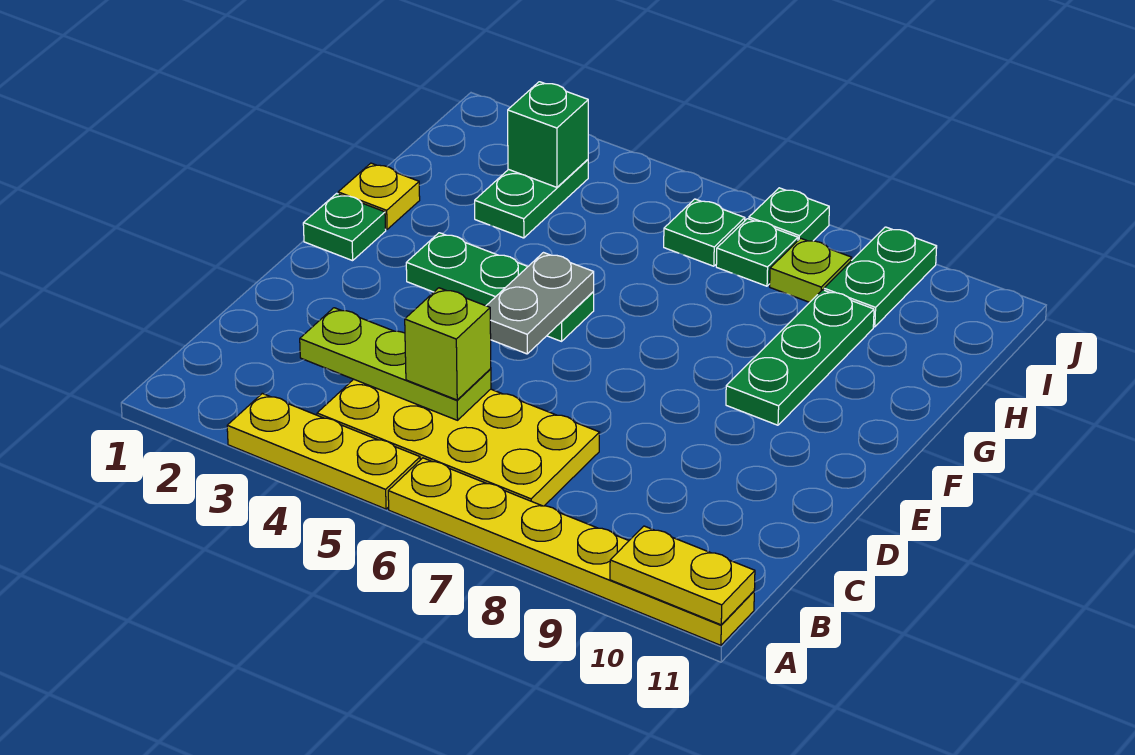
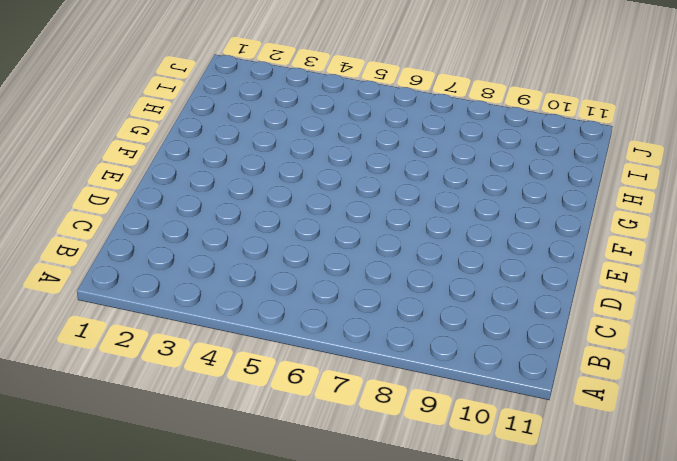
none -> yellow plate A3:A5 level 1
none -> yellow plate A6:A11 level 1
none -> yellow plate B4:C7 level 1

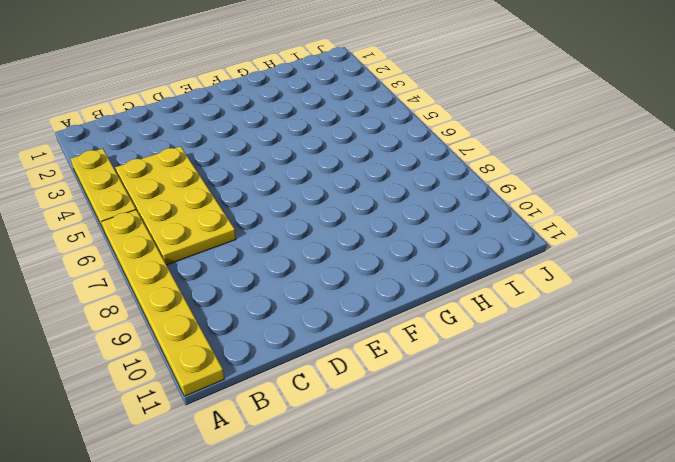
none -> green plate F1 level 1
none -> green plate F3:F5 level 1
none -> green plate F9:H9 level 1

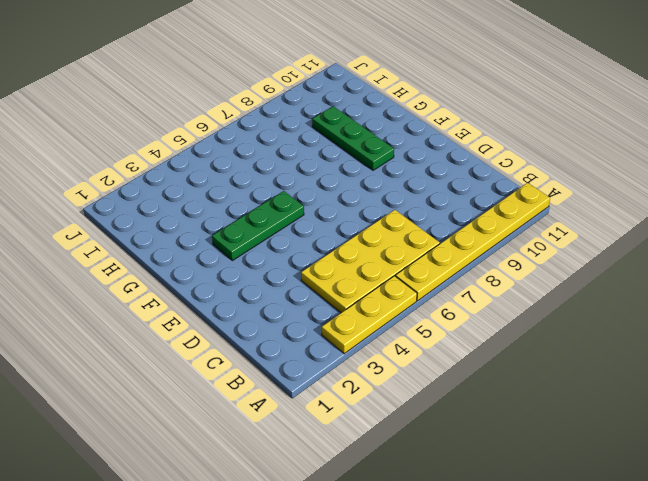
none -> green plate F1 level 1
none -> yellow plate G1 level 1
none -> green plate H3:I3 level 1

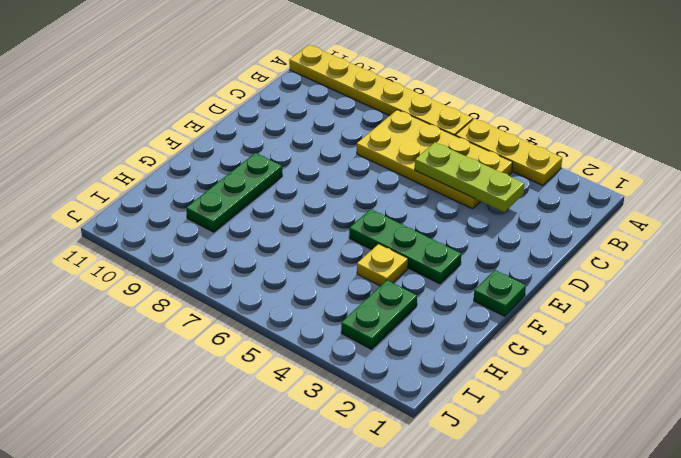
yellow plate G4 level 1 -> yellow plate G1 level 1
none -> green plate I6 level 1
none -> green plate I7 level 1
none -> lime plate I8 level 1

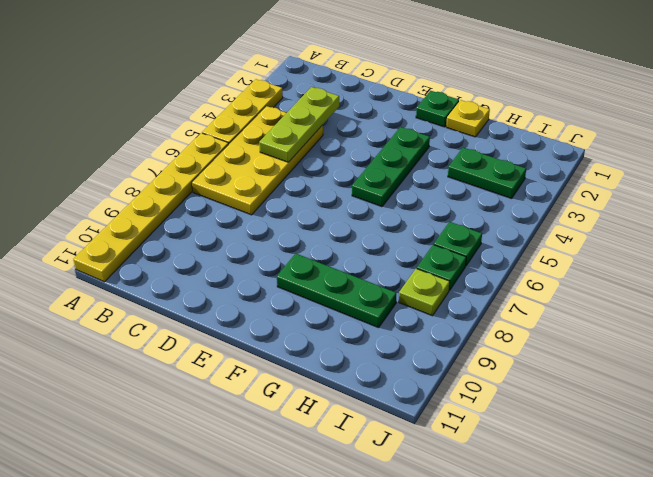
none -> green plate I9:J9 level 1
none -> green plate J7 level 1
none -> yellow plate A10:A11 level 2

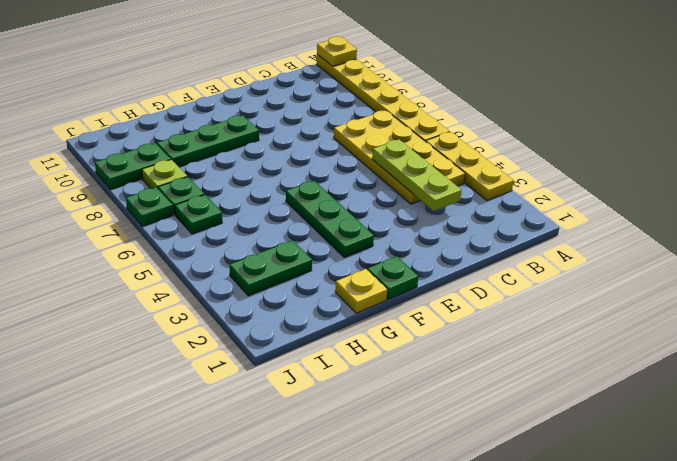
yellow plate A11 level 2 -> yellow plate A10:A11 level 2
none -> grey plate E5:F5 level 2
none -> green brick I3 level 2
none -> lime brick C5 level 3

